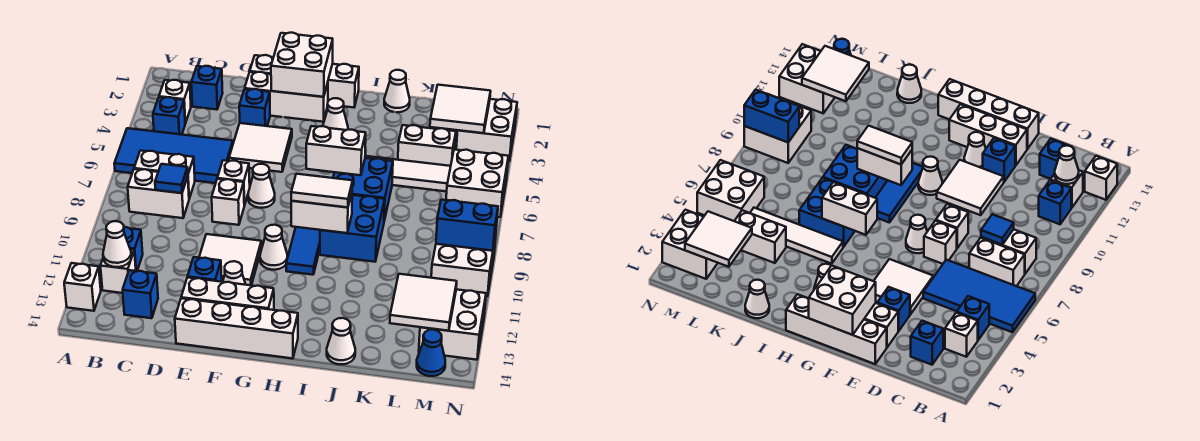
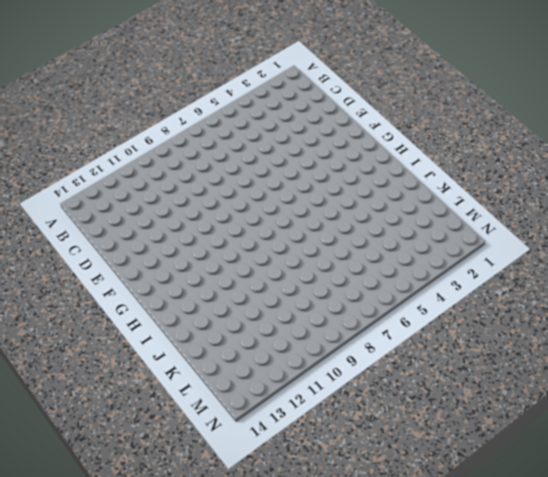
none -> blue tile A5:D6 level 1
none -> white brick A13 level 1
none -> white brick B3 level 1
none -> blue brick B4 level 1

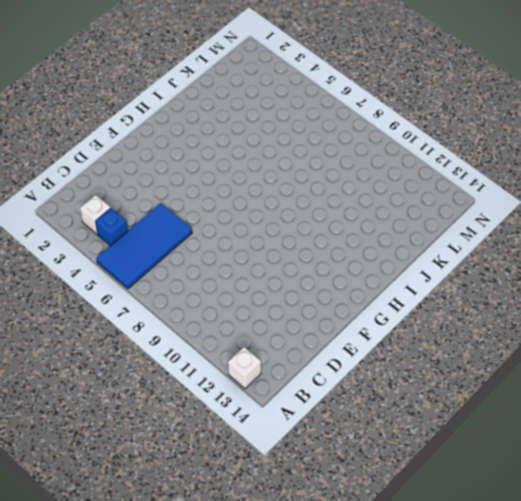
none -> white brick B7:C7 level 1
none -> white brick B8:C8 level 1
none -> blue brick B11 level 1
none -> white brick B12 level 1

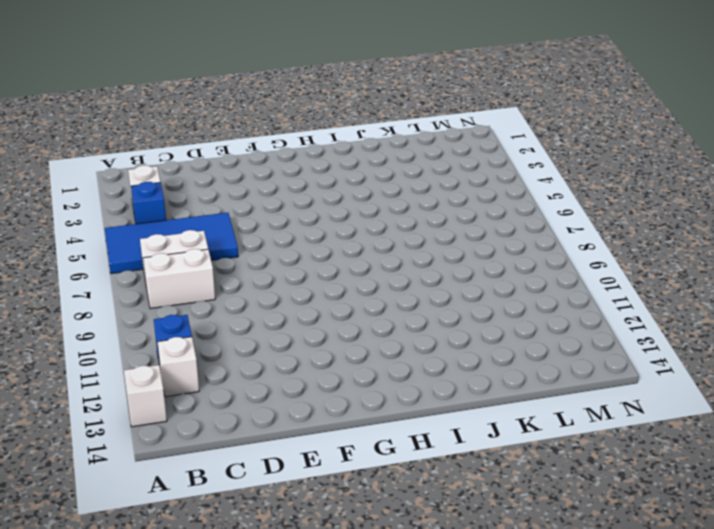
none -> blue brick C2 level 1
none -> blue brick C13 level 1
none -> white brick E1:H1 level 1
none -> white brick E2:G2 level 1

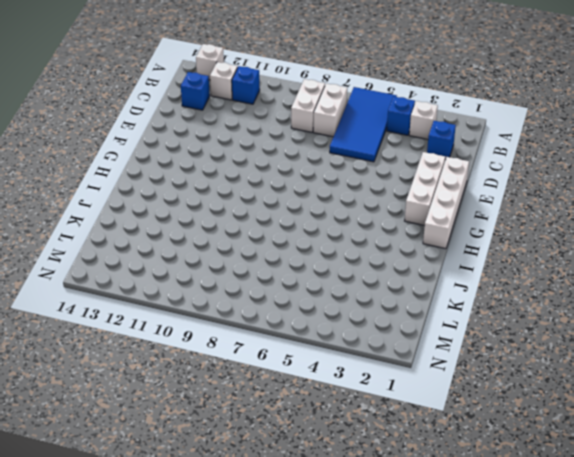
none -> blue brick E3 level 1
none -> white tile E4:F5 level 1
none -> white brick E7 level 1
none -> white brick E8 level 1

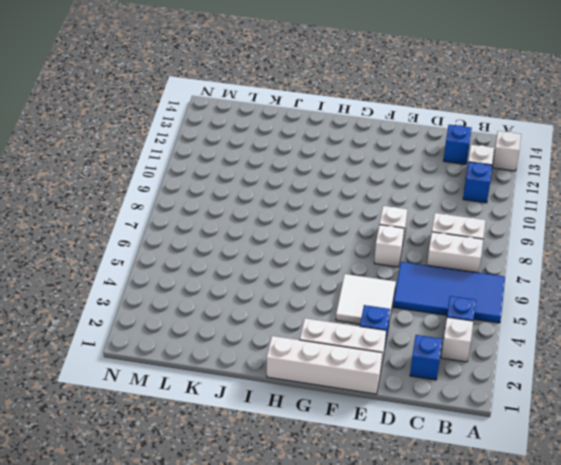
none -> white tile E10:F11 level 1
none -> blue brick E12 level 1
none -> white brick E13:G13 level 1
none -> white brick E14:H14 level 1

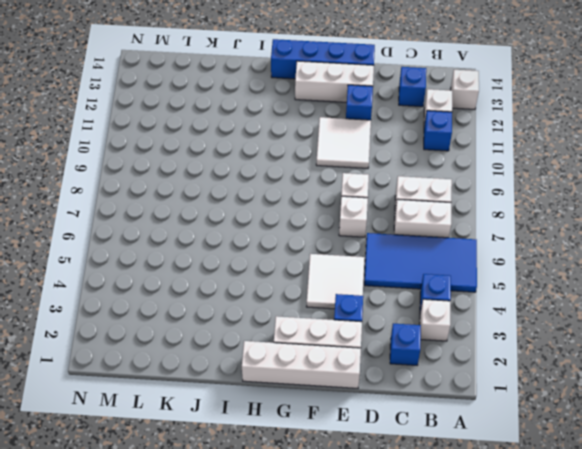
blue brick E14:H14 level 1 -> white brick E14:H14 level 1
none -> white cone F7 level 1
none -> white cone F12 level 1
none -> white cone G10 level 1
none -> white cone H3 level 1

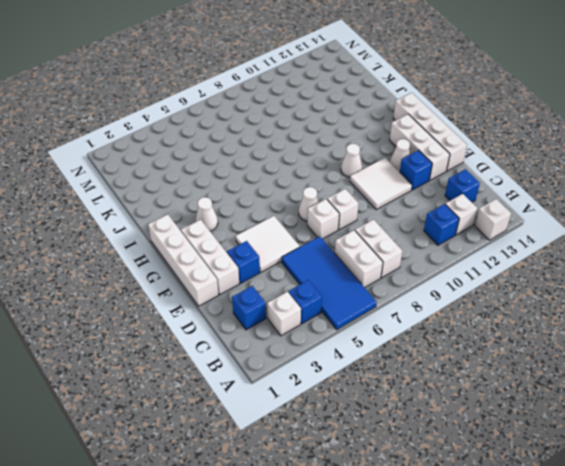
none -> blue tile H8:H10 level 1
none -> white tile I5:L5 level 1
none -> blue brick I6:J7 level 1
none -> blue brick I8:J9 level 1

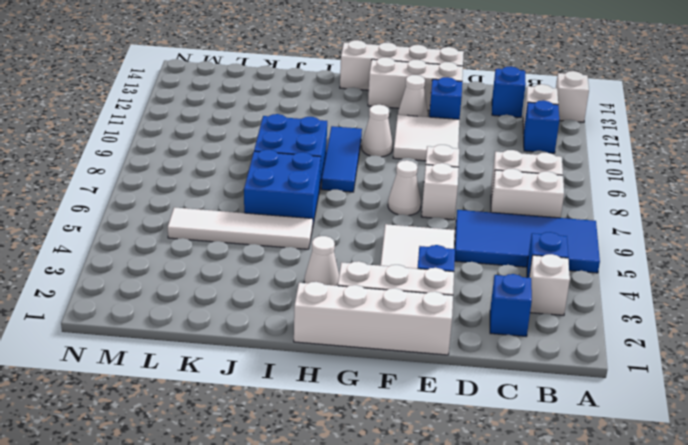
none -> white cone J1 level 1
none -> white cone J14 level 1
none -> white brick K4:L4 level 1
none -> white brick M2:N3 level 1

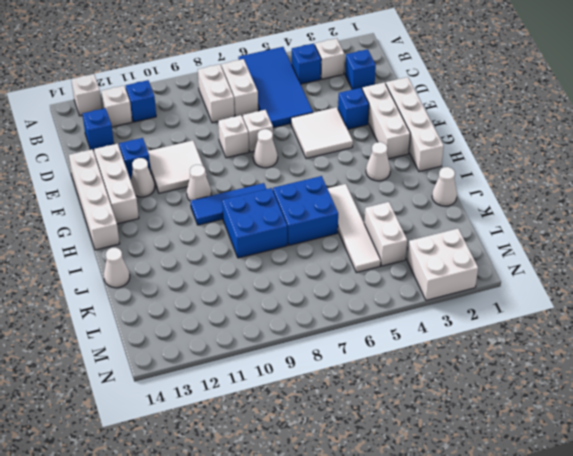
none -> white brick M5:N6 level 1
none -> white brick M9:N10 level 1
none -> white brick M12:N13 level 1
none -> blue cone M14 level 1

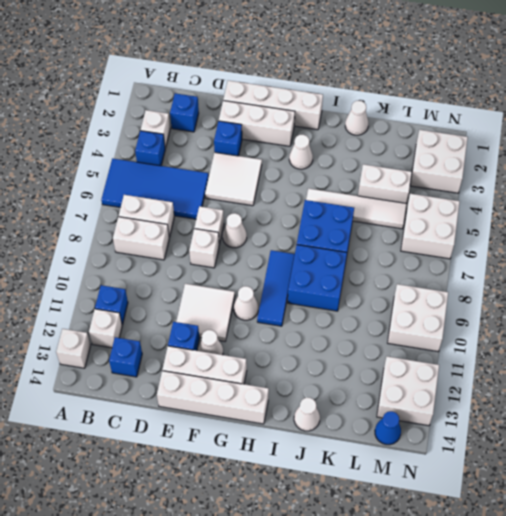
none -> white cone B12 level 2
none -> blue tile C8 level 2
none -> white brick F1:G2 level 2
none -> white brick H6:I6 level 2

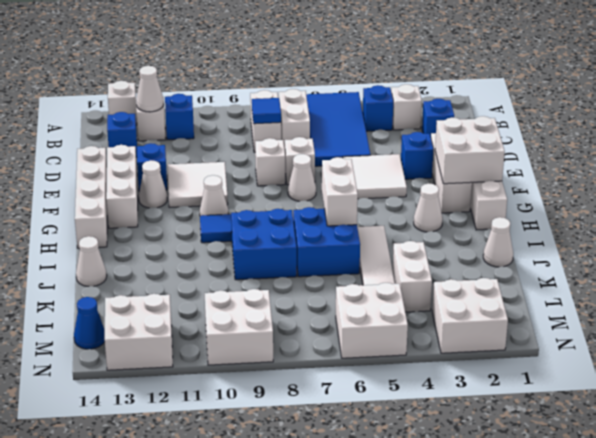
none -> white brick H9:I9 level 2
none -> white tile L2:M3 level 2
none -> white tile L12:M13 level 2
none -> blue brick M9:N9 level 2

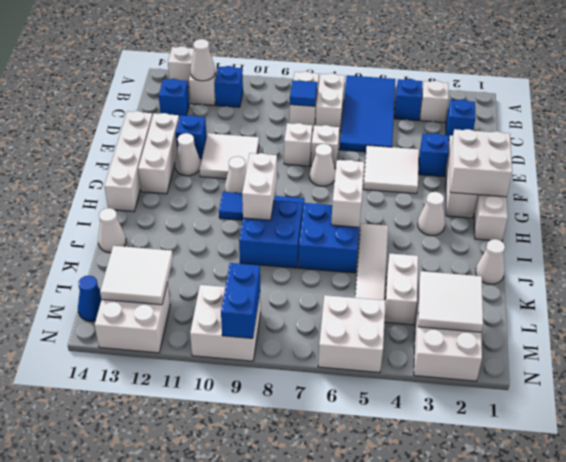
none -> white tile H9:I9 level 3

